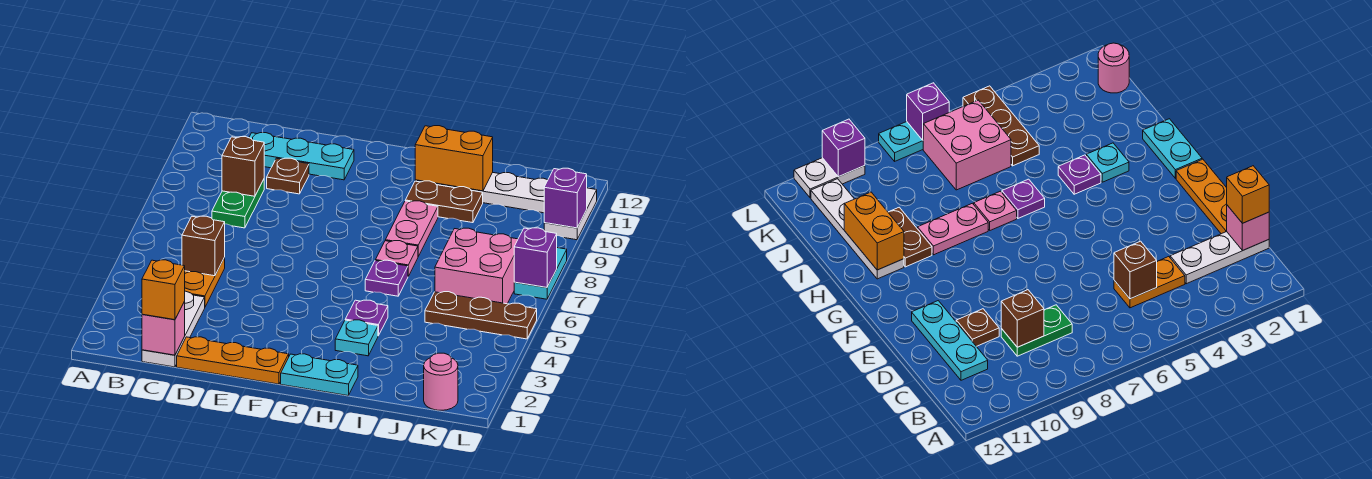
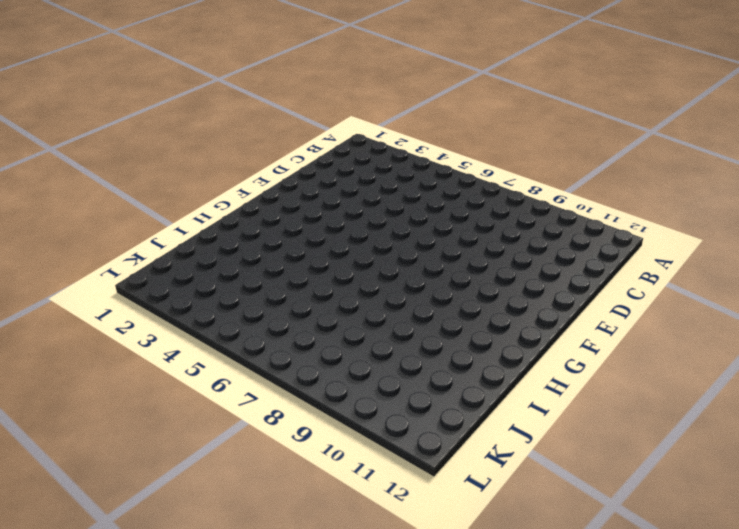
none -> white plate C1:C3 level 1
none -> orange plate C4:C5 level 1
none -> green plate C8:C9 level 1

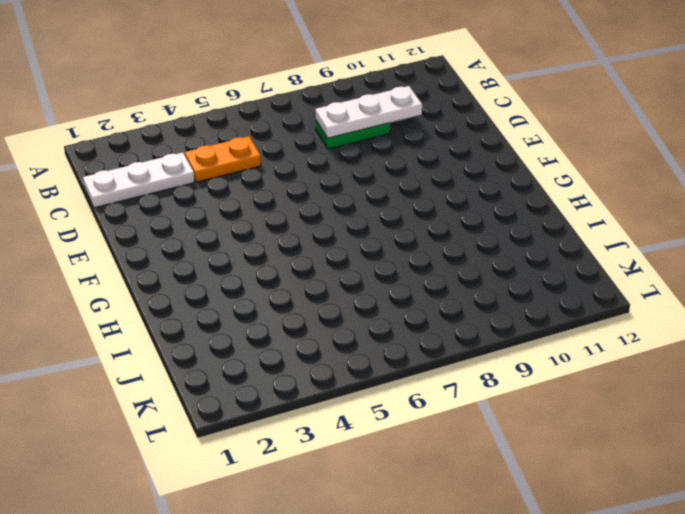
white plate C8:C10 level 2 -> brown brick C9 level 2
none -> cyan plate C11:E11 level 1
none -> orange plate D1:F1 level 1
none -> brown plate D10 level 1

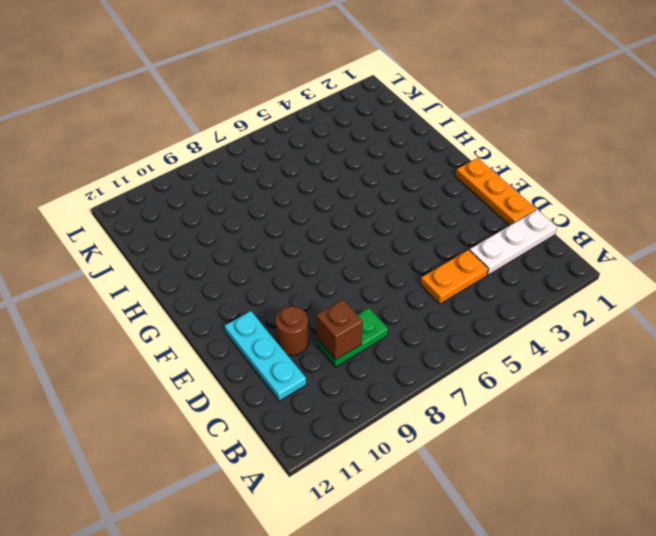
brown round brick D10 level 1 -> brown plate D10 level 1
none -> cyan plate G1:H1 level 1
none -> cyan plate H3 level 1
none -> purple plate H4 level 1

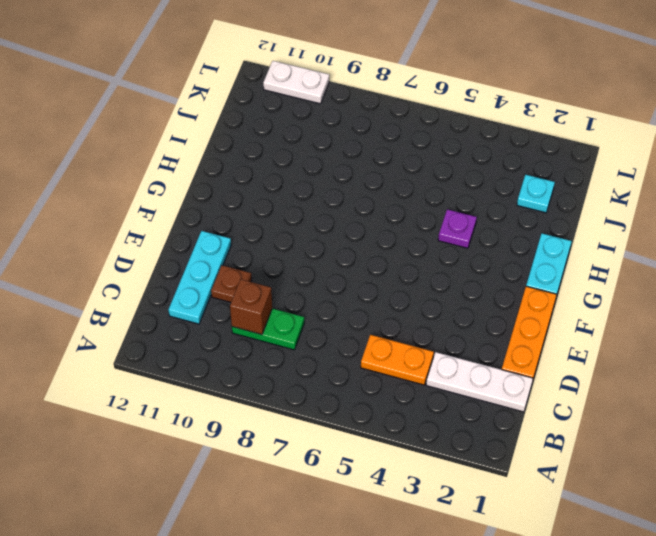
cyan plate J2 level 1 -> cyan plate H3 level 1
none -> purple plate H6 level 1
none -> pink plate H7 level 1
none -> pink plate H8:H9 level 1

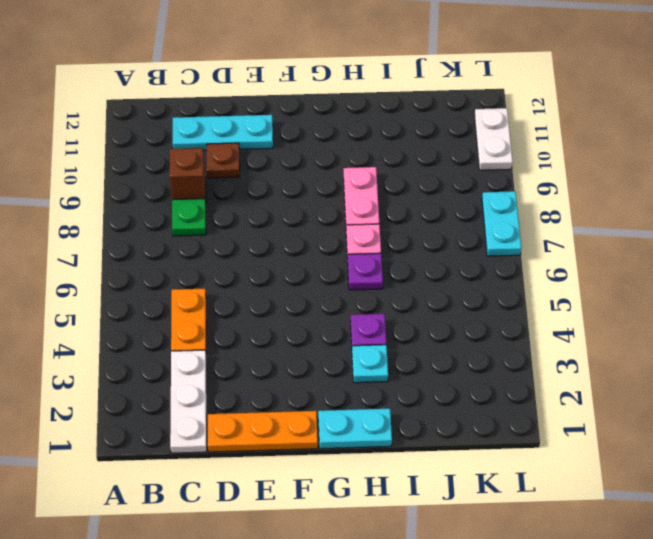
none -> brown plate H10:I10 level 1
none -> white plate H11:K11 level 1
none -> brown plate J5:L5 level 1

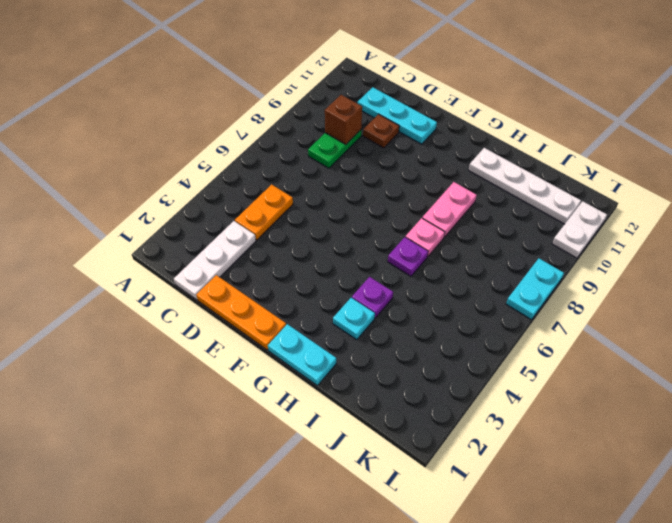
none -> brown plate H10:I10 level 1
none -> brown plate J5:L5 level 1
none -> pink brick J6:K7 level 1

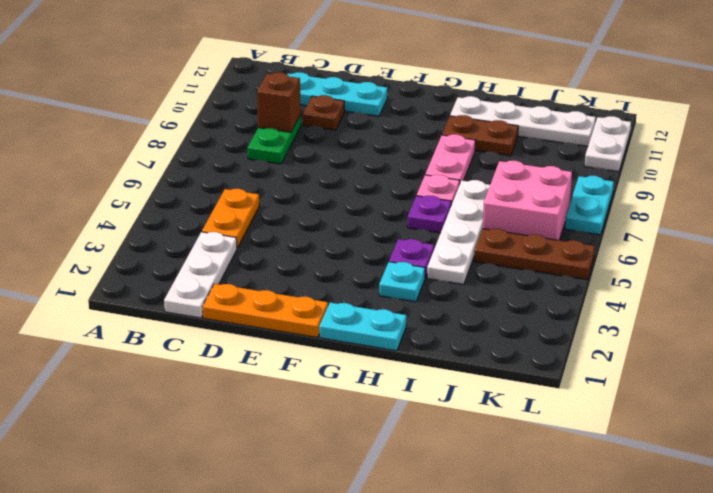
white plate I4:I7 level 1 -> none
none -> pink round brick K1 level 1
none -> pink brick C1 level 2
none -> brown brick C5 level 2

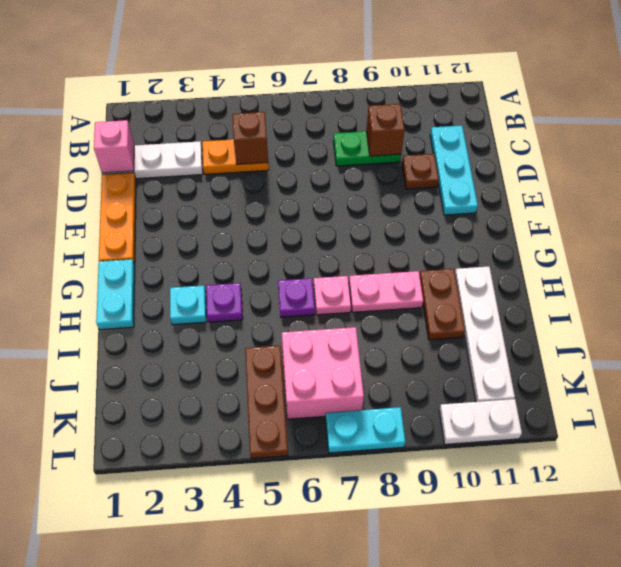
none -> pink round brick K1 level 1
none -> orange brick H11:I11 level 2
none -> purple brick L7 level 2

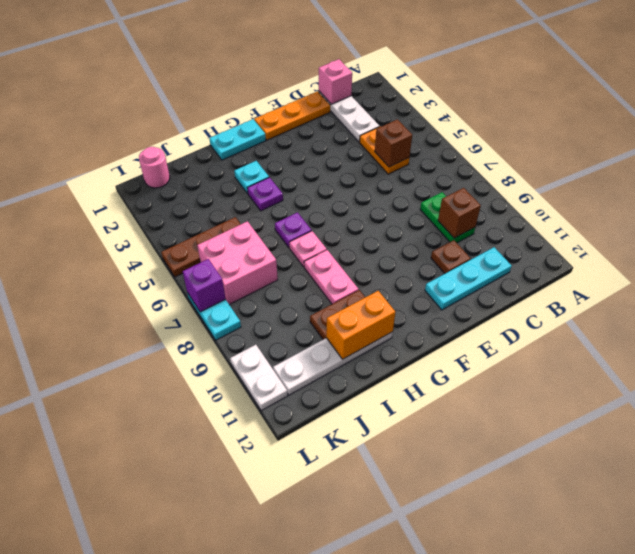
none -> purple brick L10 level 2
none -> orange brick C1 level 3

